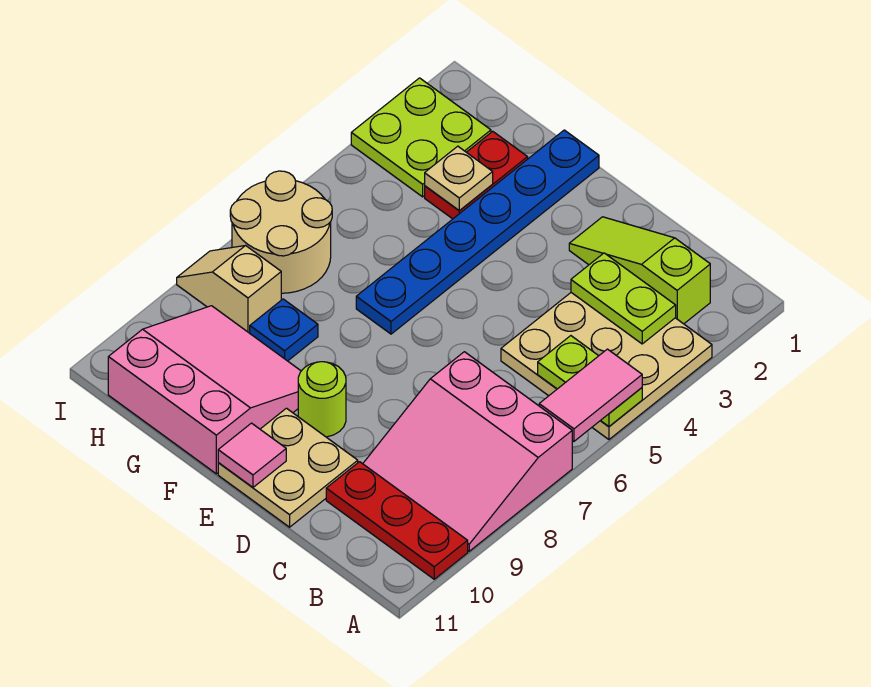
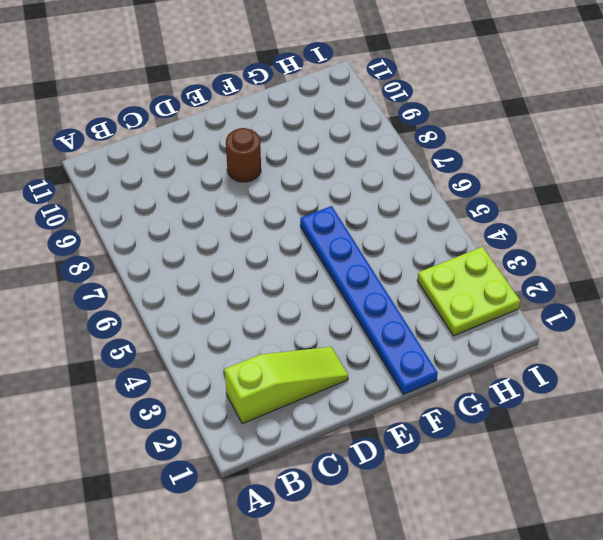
brown round brick E9 level 1 -> lime round brick E9 level 1
none -> tan plate A3:C5 level 1
none -> pink slope A7:C9 level 1 top 7
none -> red plate A10:C10 level 1

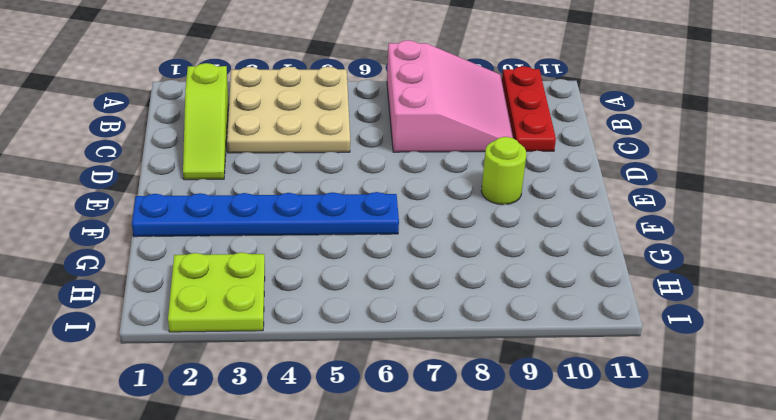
none -> tan plate D10:E11 level 1
none -> pink slope F9:H11 level 1 top 11
none -> red plate G2:G3 level 1

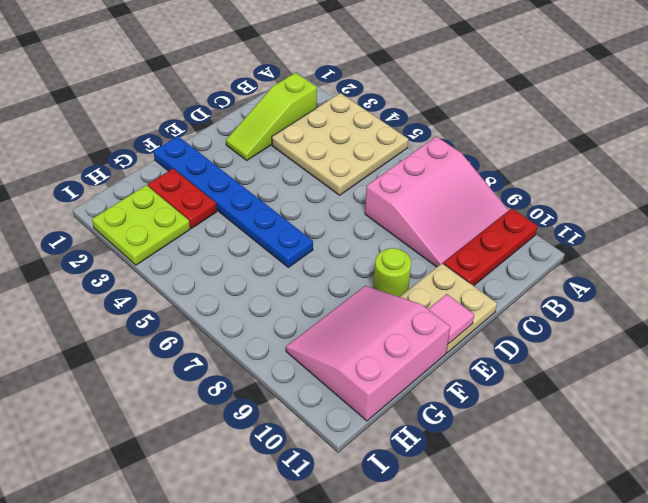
none -> blue plate G8 level 1
none -> tan round brick H6:I7 level 1
none -> tan slope H8:I8 level 1 top H

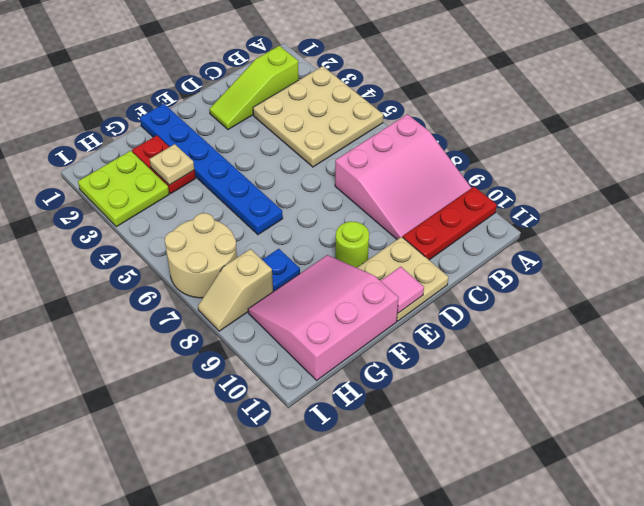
none -> lime plate A5:B5 level 2
none -> lime plate B3:C3 level 2
none -> pink tile A5:A6 level 3

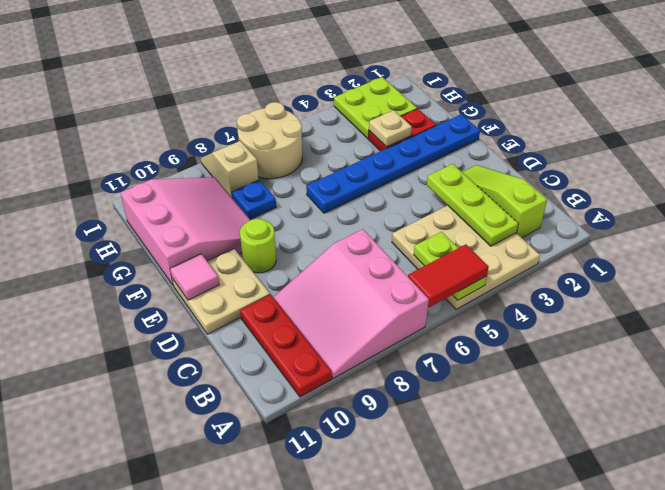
red tile A5:A6 level 3 -> pink tile A5:A6 level 3
lime plate B3:D3 level 2 -> lime plate B3:C3 level 2

